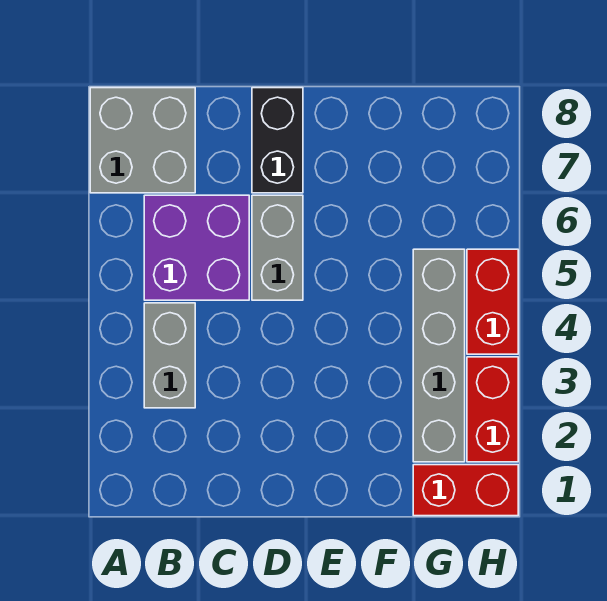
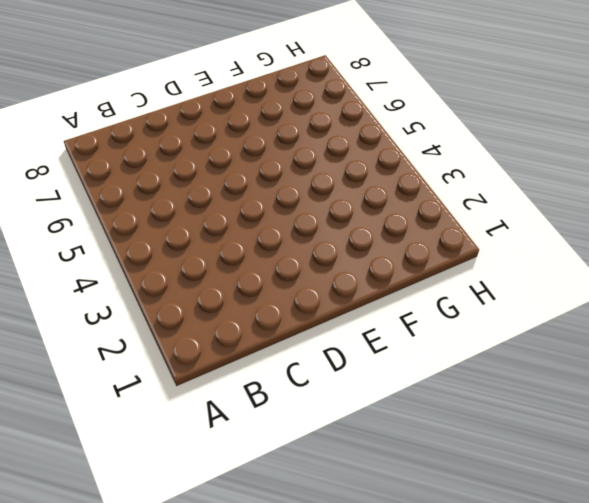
none -> grey brick A7:B8 level 1
none -> grey brick B3:B4 level 1

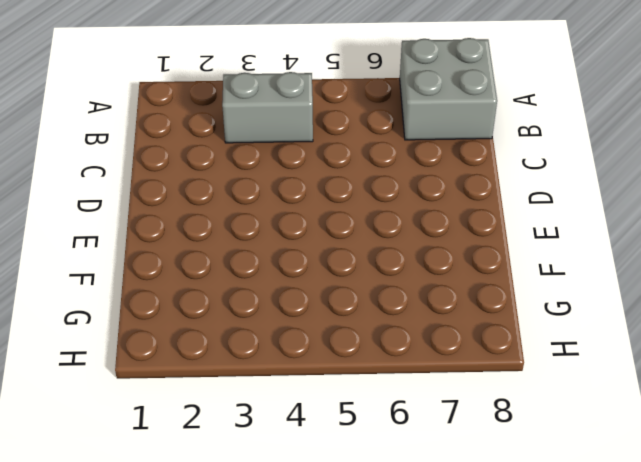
none -> purple brick B5:C6 level 1
none -> grey brick D5:D6 level 1

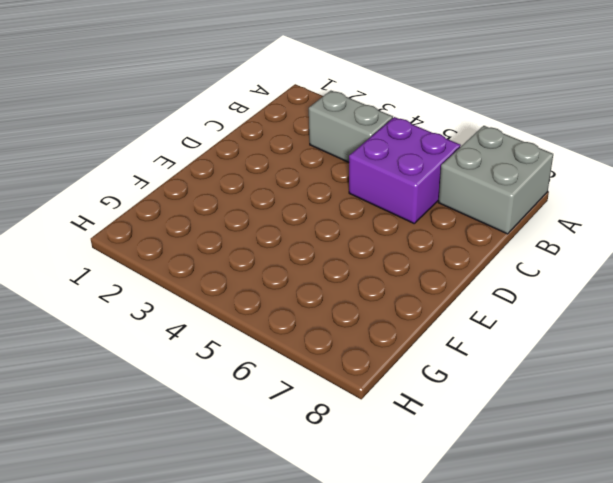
none -> grey brick D5:D6 level 1
none -> black brick D7:D8 level 1

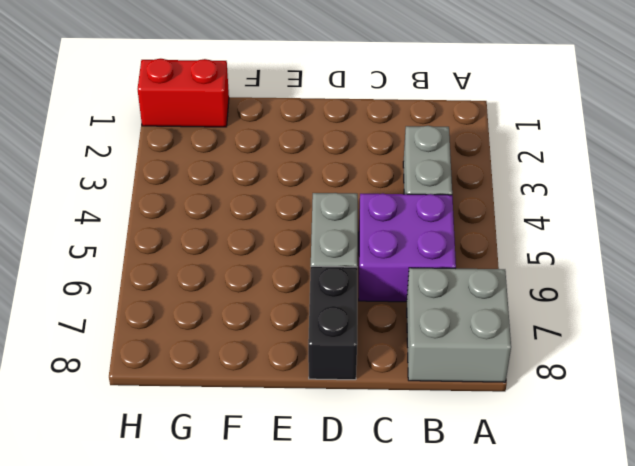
none -> grey brick G2:G5 level 1
none -> red brick H2:H3 level 1

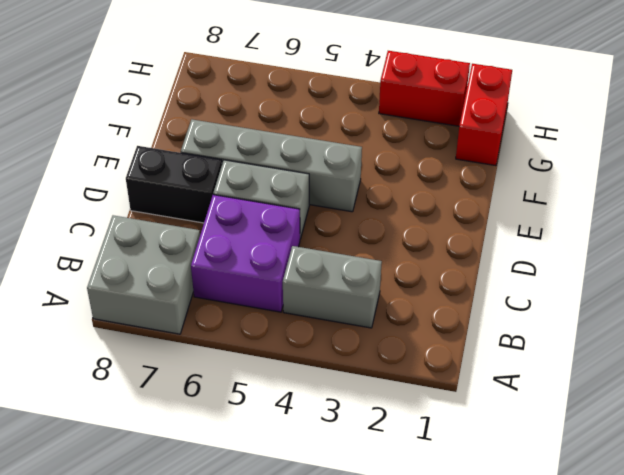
grey brick E4:E7 level 1 -> grey brick G2:G5 level 1
none -> red brick H4:H5 level 1

